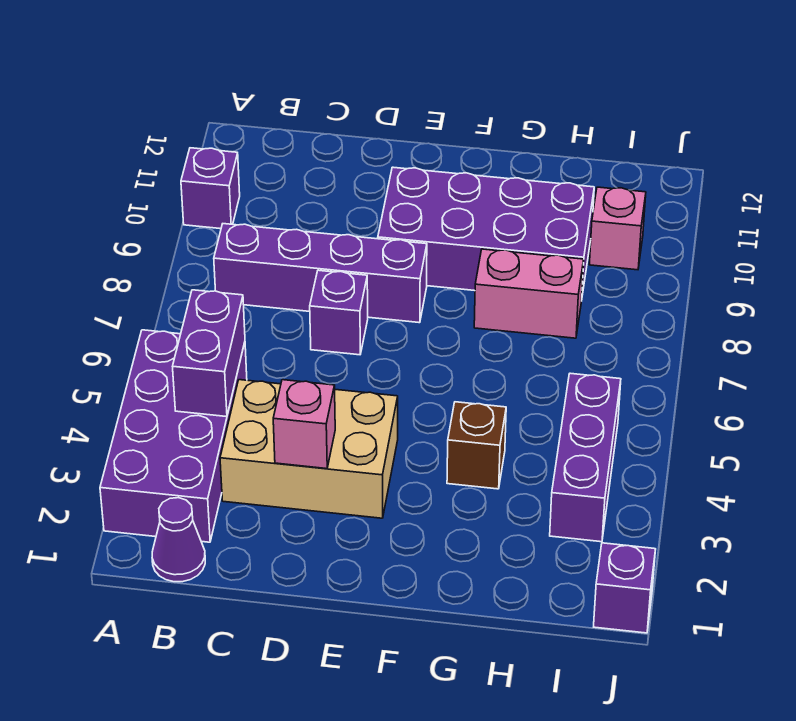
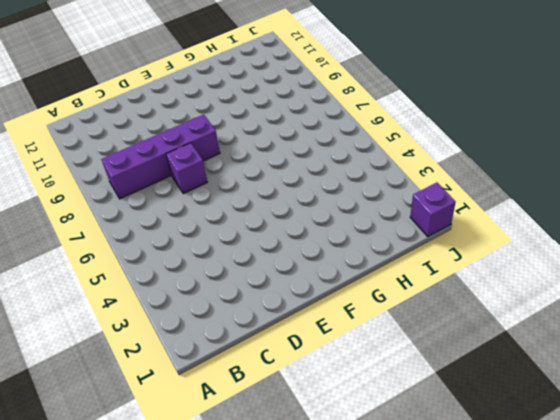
none -> purple brick A2:B5 level 1
none -> purple brick A10 level 1
none -> purple cone B1 level 1

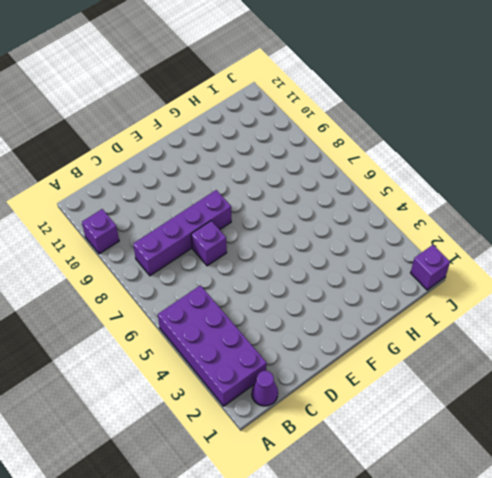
none -> tan brick C3:E4 level 1
none -> purple brick E9:H10 level 1
none -> brown brick G4 level 1

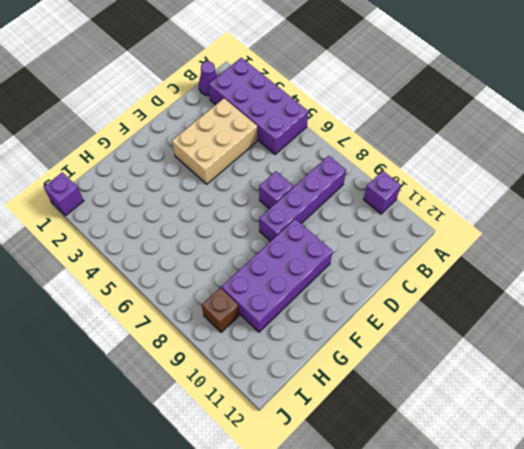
brown brick I9 level 1 -> brown brick G4 level 1
none -> pink brick G8:H8 level 1
none -> purple brick I3:I5 level 1
none -> pink brick I10 level 1

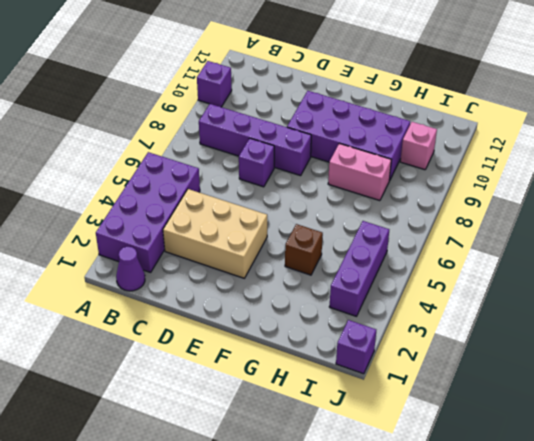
none -> purple brick B4:B5 level 2
none -> pink brick D3 level 2

